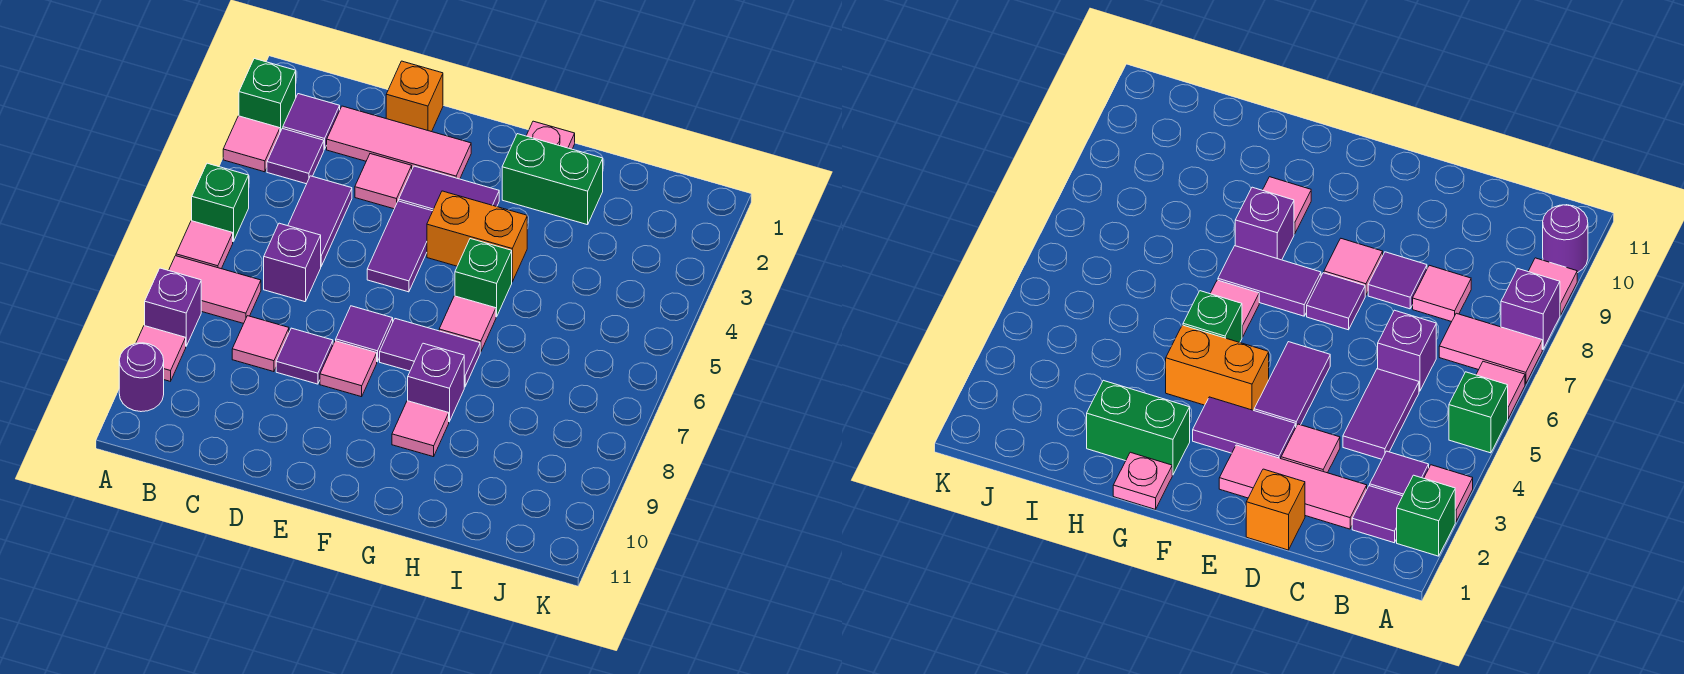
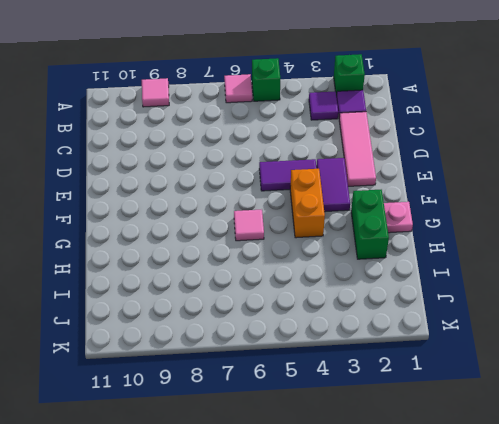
none -> pink tile A3 level 1
none -> pink tile A7:B7 level 1
none -> purple brick A8 level 1

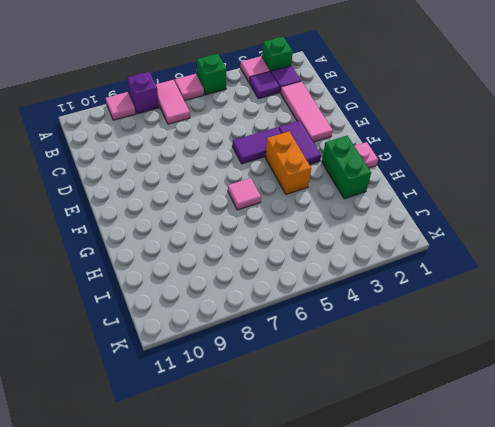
none -> purple round brick A10 level 1
none -> purple tile C4:C5 level 1
none -> purple brick C6 level 1

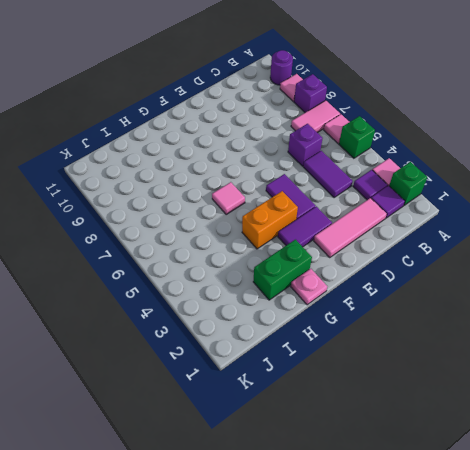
none -> pink tile C8 level 1
none -> orange brick D1 level 1
none -> pink tile D3 level 1

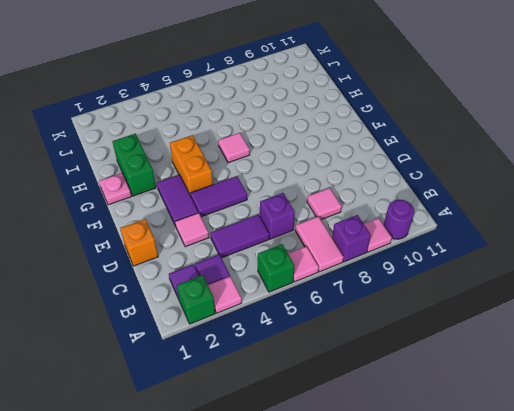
none -> pink tile C2:E2 level 1
none -> purple tile D8 level 1
none -> purple tile E7 level 1

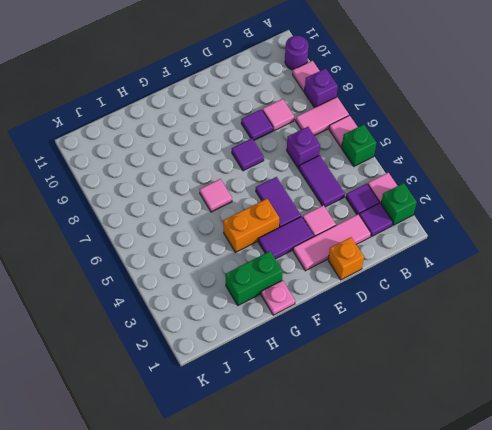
none -> pink tile E8 level 1
none -> purple tile F7:G7 level 1
none -> green brick G5 level 1

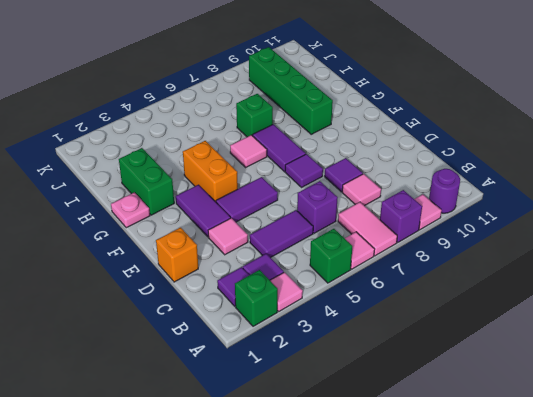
green brick G9:J9 level 1 -> pink tile G9 level 1
green brick H7 level 1 -> green brick G5 level 1
none -> pink tile C2:E2 level 1
none -> pink tile E8 level 1
none -> purple brick G8 level 1

